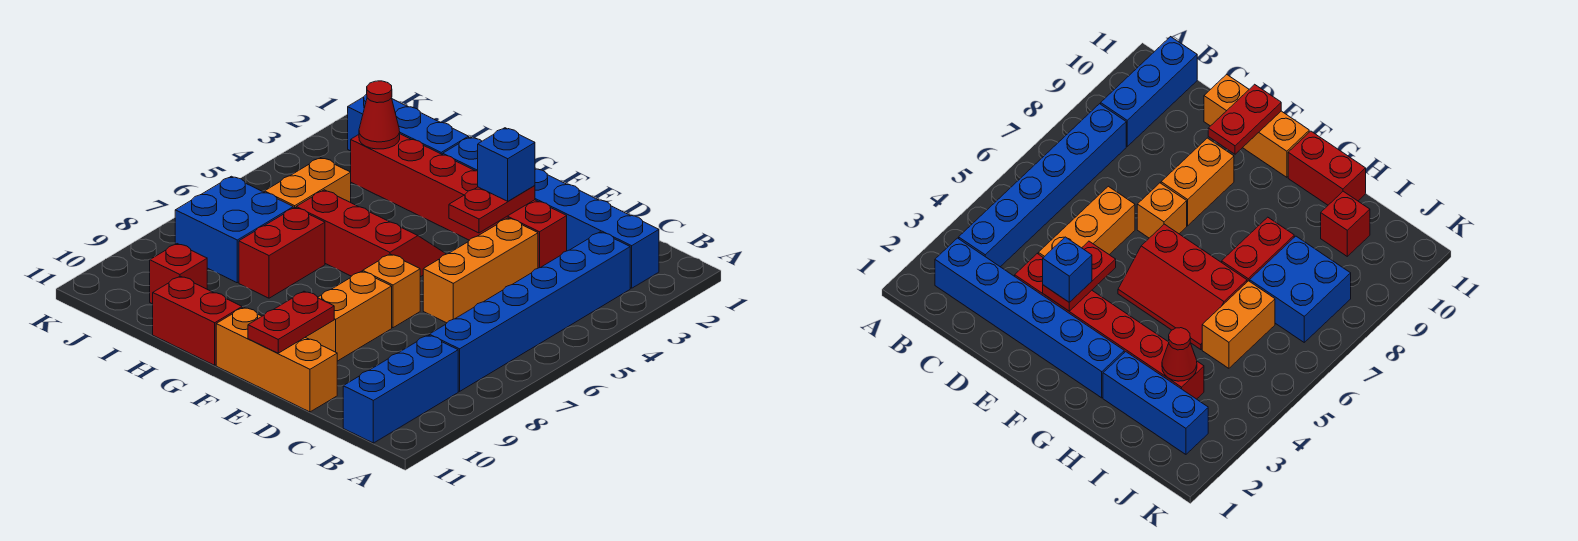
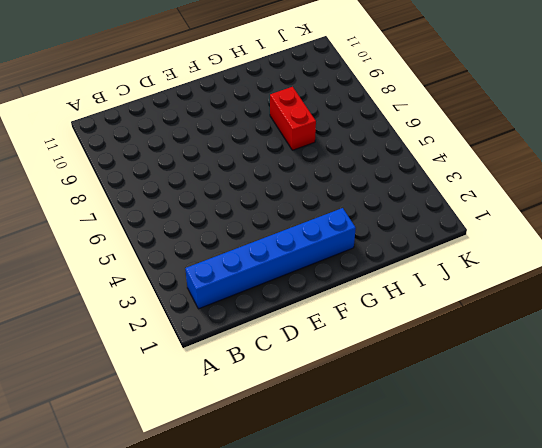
none -> blue brick B3:B8 level 1
none -> blue brick B9:B11 level 1
none -> red brick D3:I3 level 1

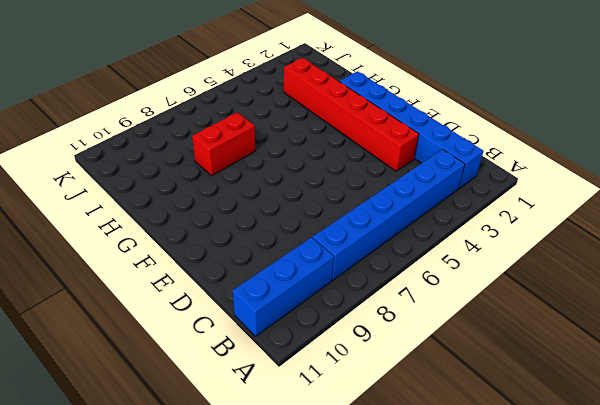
none -> orange brick D4:D6 level 1
none -> orange brick D11:F11 level 1
none -> orange brick E7 level 1

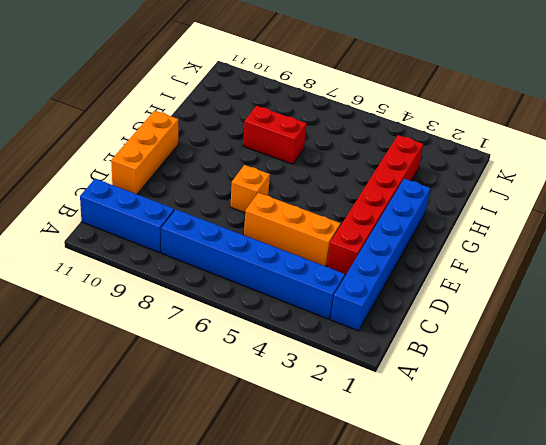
none -> orange brick E8:E9 level 1
none -> red slope F5:H6 level 1 top 6
none -> red brick G11:H11 level 1

